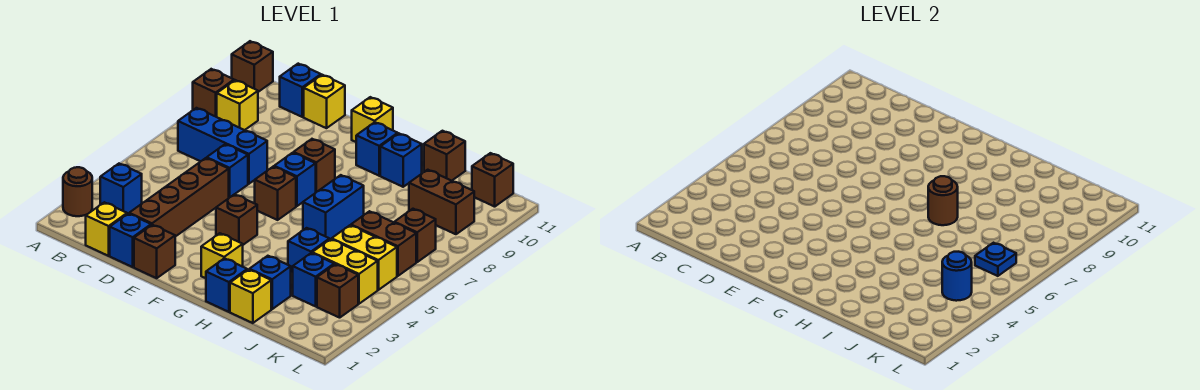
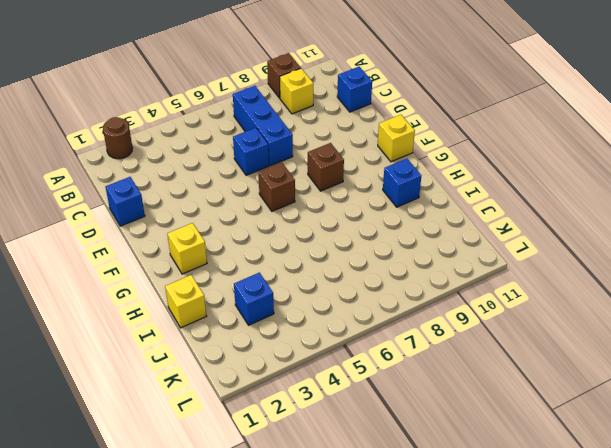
none -> brown brick A11 level 1
none -> blue brick B3 level 1
none -> yellow brick C1 level 1
none -> brown brick D2:D5 level 1

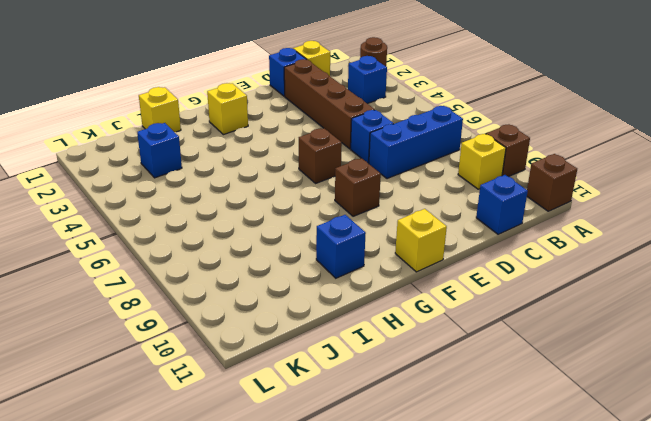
none -> yellow brick D11 level 1
none -> brown brick E1 level 1
none -> brown brick F4 level 1
none -> blue brick F7 level 1

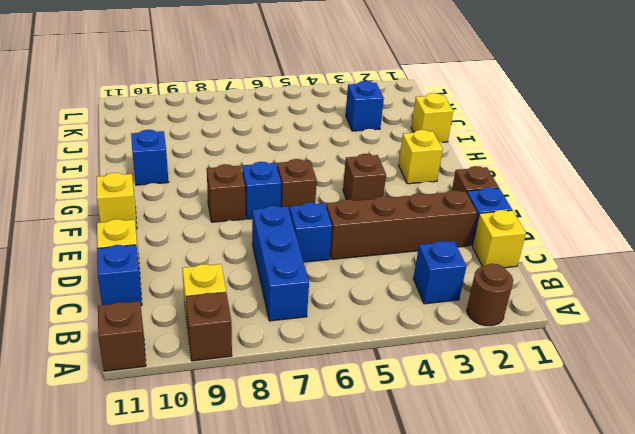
none -> blue brick G10 level 1
none -> blue brick H1 level 1
none -> blue brick H6:H7 level 1
none -> blue brick I2 level 1

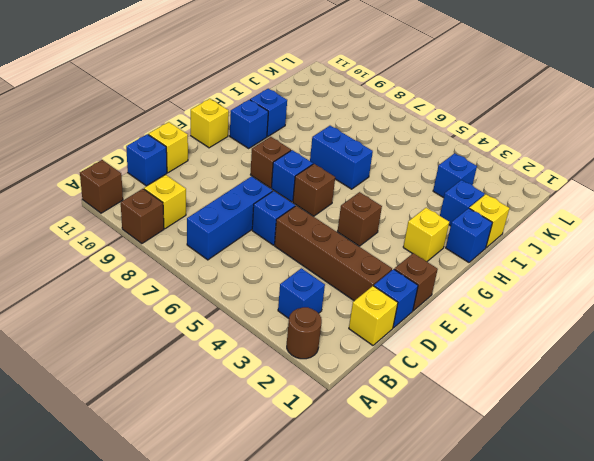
none -> blue brick I4 level 1
none -> brown brick I11 level 1
none -> yellow brick J4:K4 level 1
none -> yellow brick J5:K5 level 1

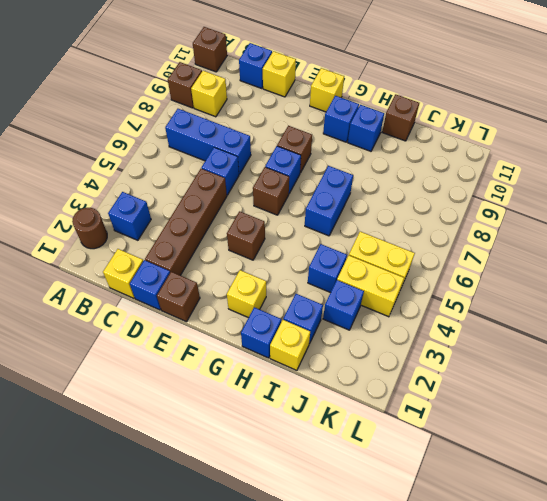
none -> brown brick J6:K6 level 1
none -> brown brick J9:K9 level 1
none -> brown brick K3 level 1
none -> brown brick K7 level 1

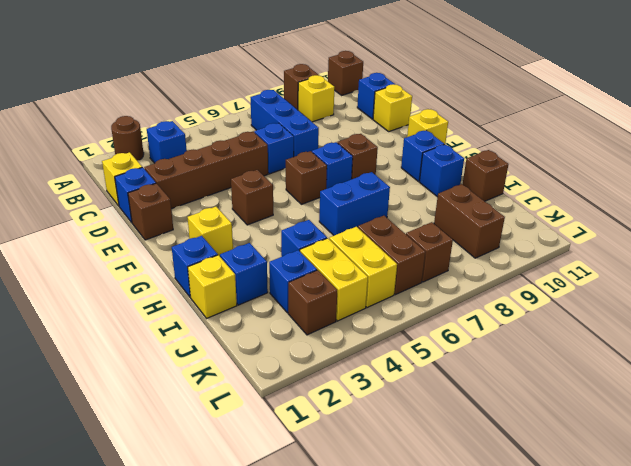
none -> brown brick K11 level 1
none -> brown round brick H7 level 2
none -> blue round brick K4 level 2
none -> blue plate K6 level 2

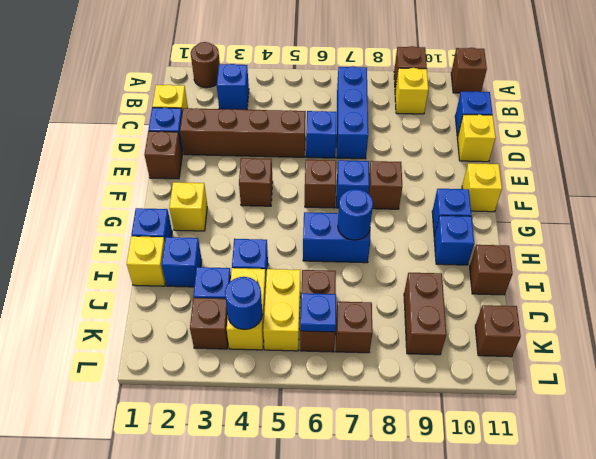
blue round brick H7 level 2 -> brown round brick H7 level 2

